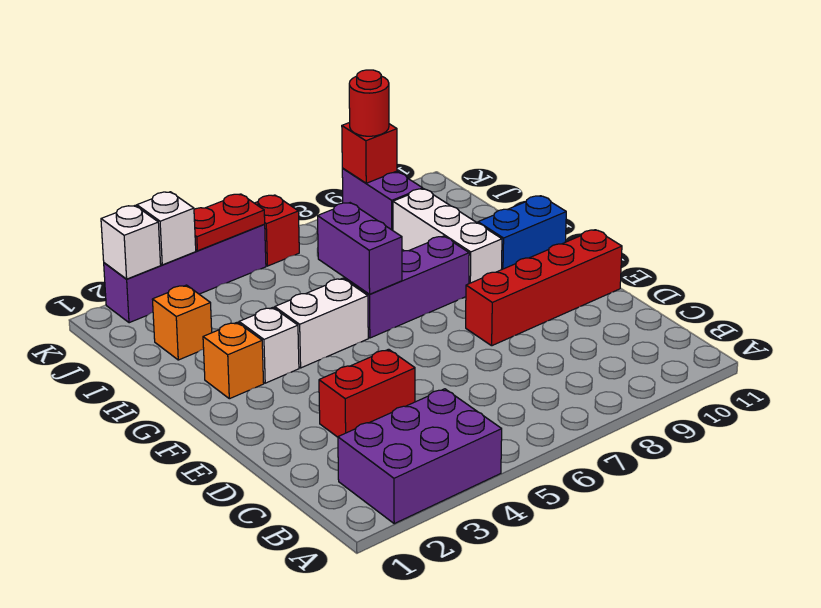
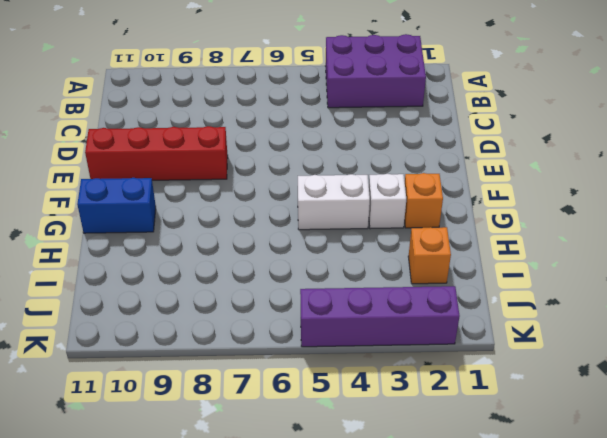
none -> red brick D3:D4 level 1
none -> purple brick G6:G8 level 1
none -> white brick G9:I9 level 1

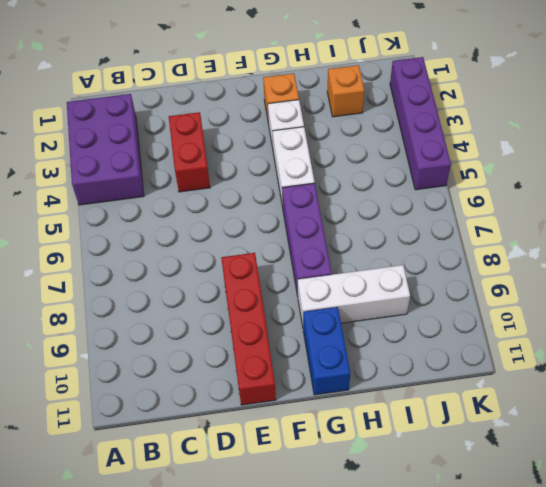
none -> purple brick J9:K9 level 1
none -> red brick K6 level 1
none -> purple brick G6:H6 level 2

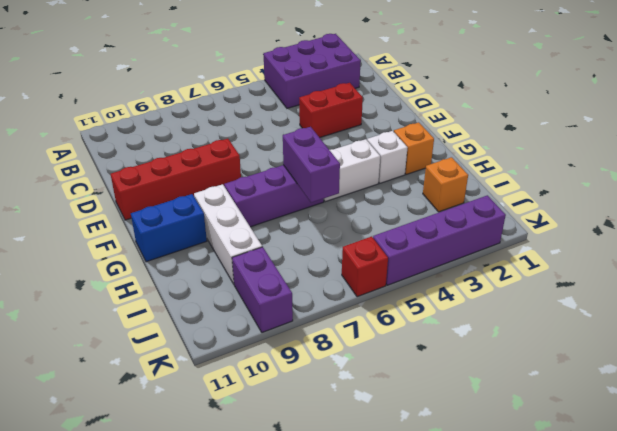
none -> white brick K2 level 2
none -> white brick K3 level 2
none -> red plate K4:K5 level 2

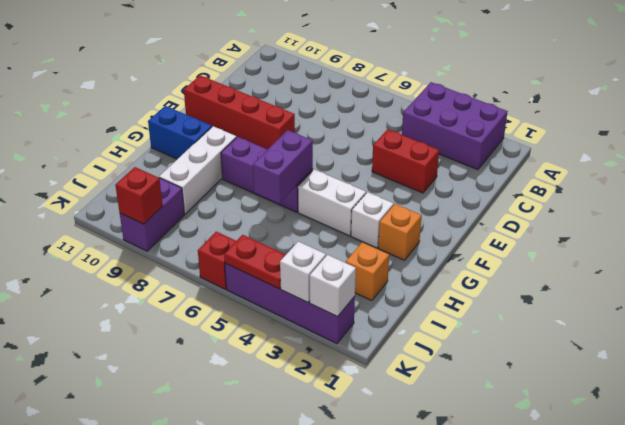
none -> red round brick K9 level 3

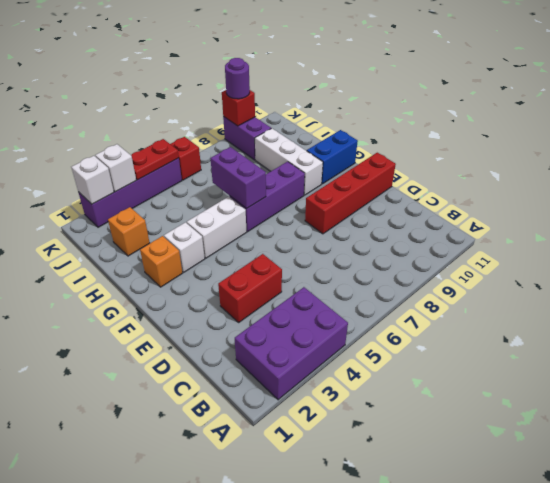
purple round brick K9 level 3 -> red round brick K9 level 3

